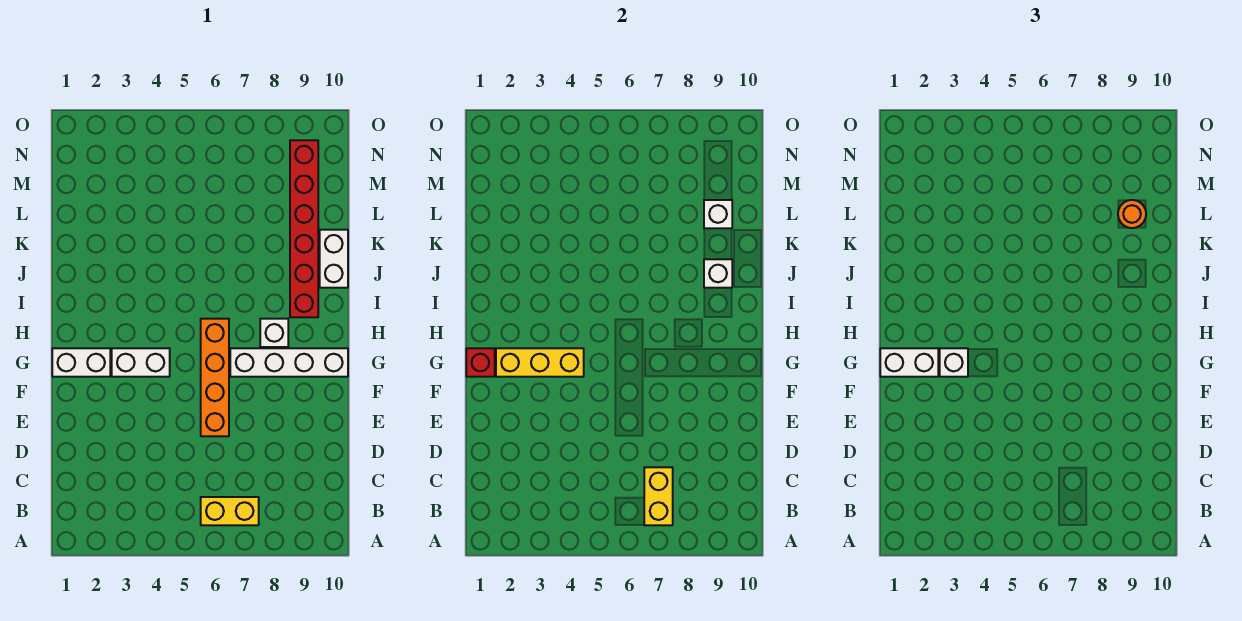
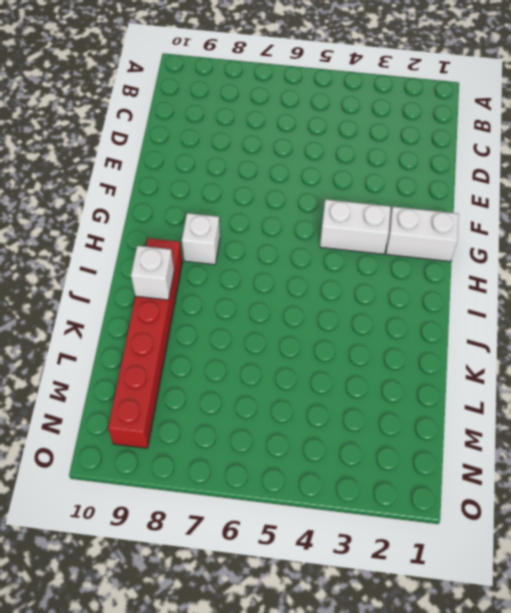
none -> yellow brick B6:B7 level 1
none -> orange brick E6:H6 level 1
none -> white brick G7:G10 level 1

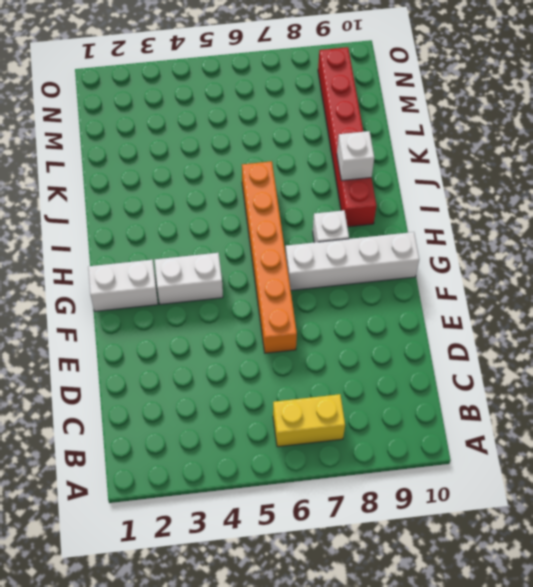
orange brick E6:J6 level 1 -> orange brick E6:H6 level 1
none -> white brick J10:K10 level 1
none -> yellow brick B7:C7 level 2
none -> red brick G1 level 2

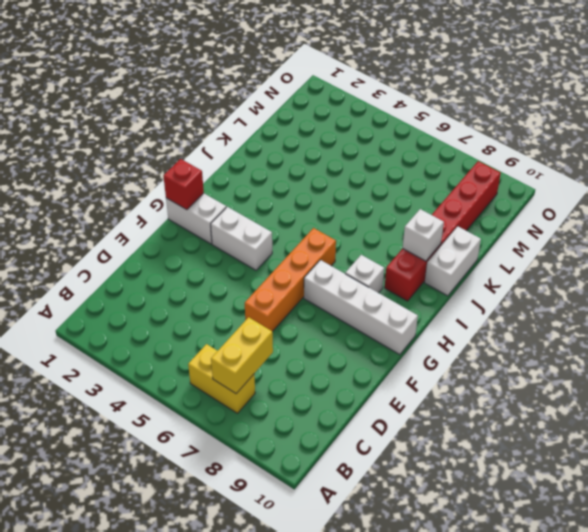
none -> yellow brick G2:G4 level 2
none -> white brick L9 level 2
none -> white brick G1:G2 level 3

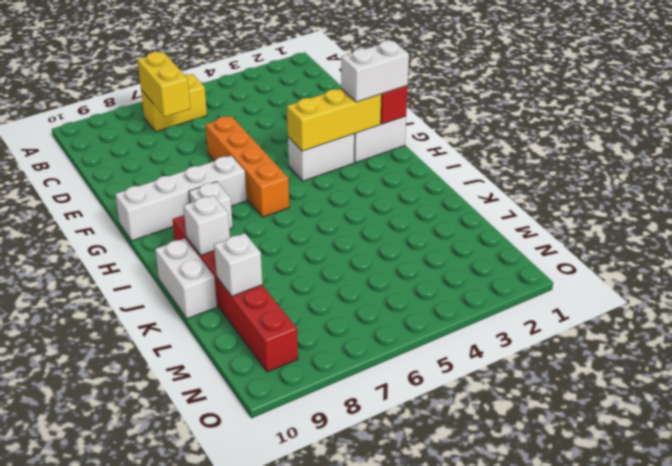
none -> white brick G3 level 3
none -> orange round brick L9 level 3

